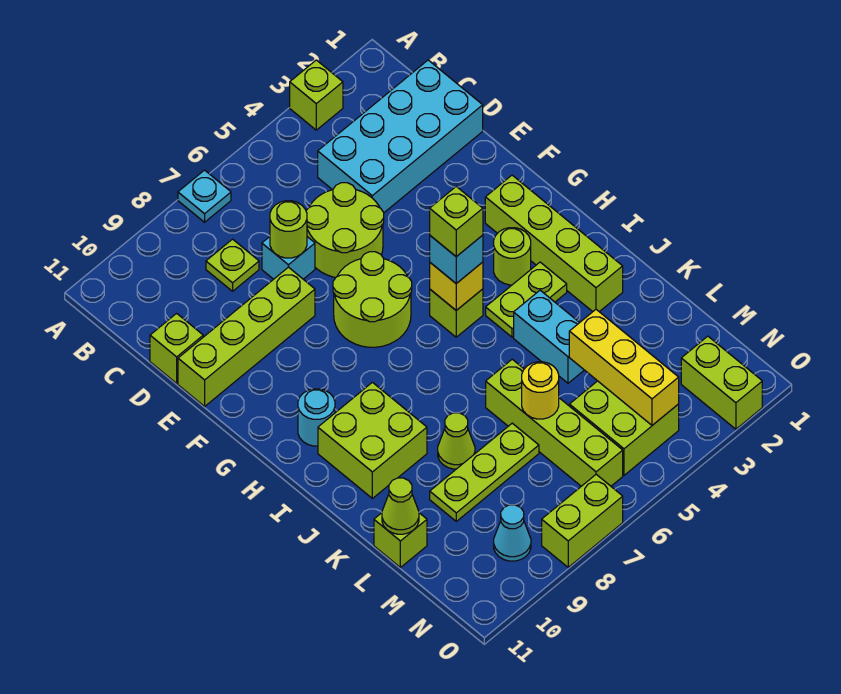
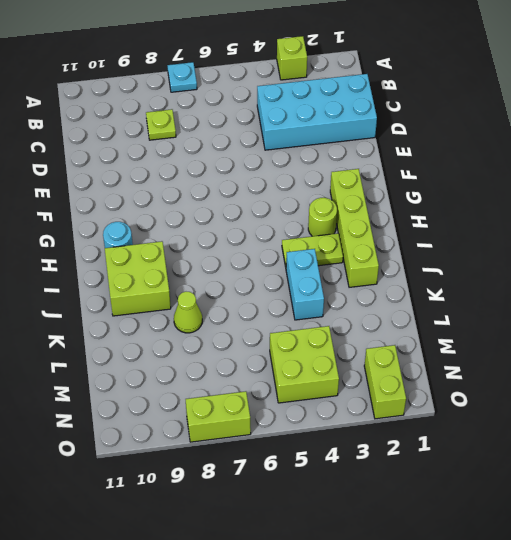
none -> lime round brick D5:E6 level 1
none -> cyan brick D7 level 1
none -> lime brick D11 level 1
none -> lime brick E8:E11 level 1

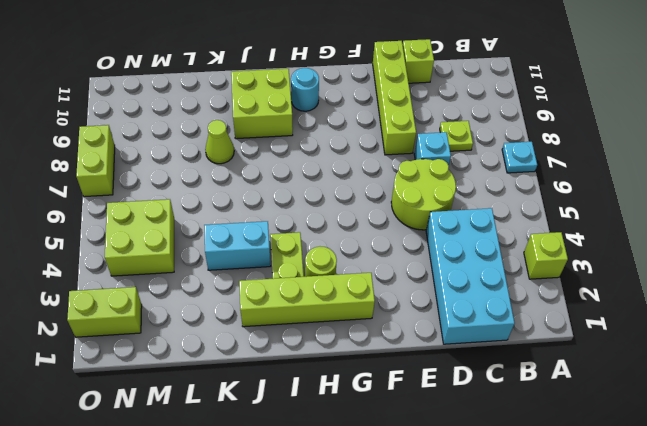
none -> lime round brick F6:G7 level 1
none -> lime brick H5 level 1
none -> lime brick K6:N6 level 1
none -> lime plate L7:L9 level 1

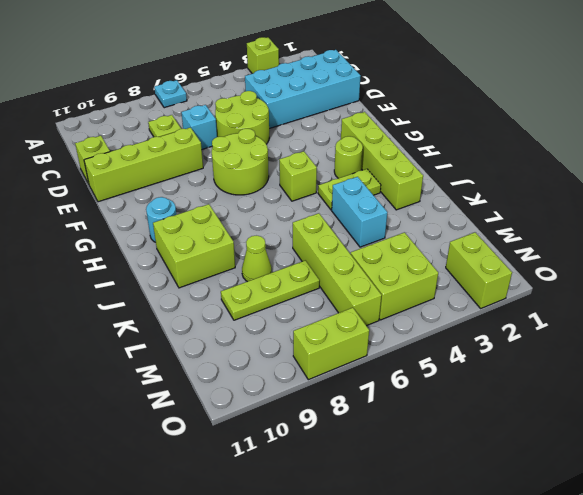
none -> lime brick L11 level 1
none -> cyan cone N9 level 1
none -> lime round brick D7 level 2
none -> yellow brick H5 level 2

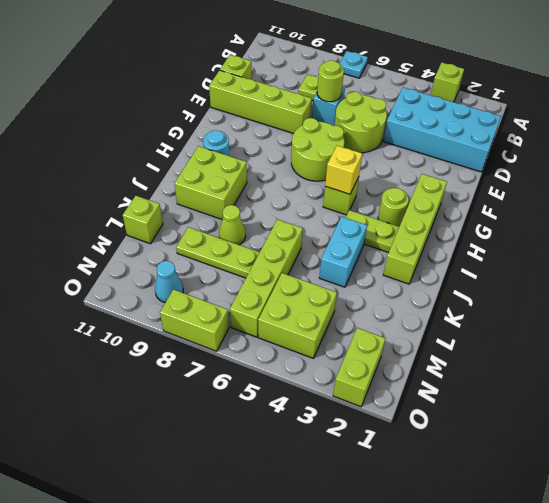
none -> yellow brick L4:N4 level 2
none -> yellow round brick L6 level 2
none -> lime cone L11 level 2
none -> cyan brick H5 level 3

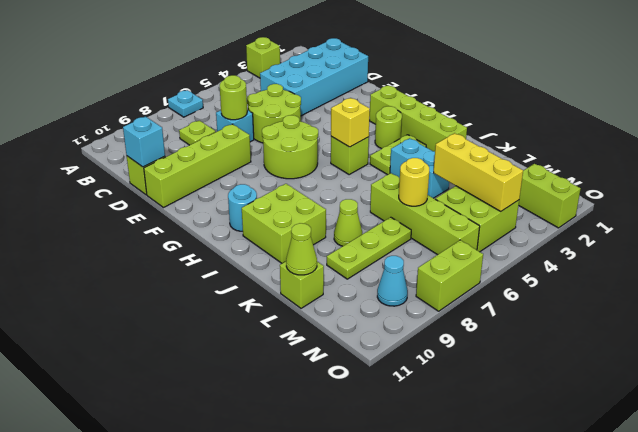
cyan brick D11 level 2 -> cyan brick H5 level 3
none -> lime brick H5 level 4

